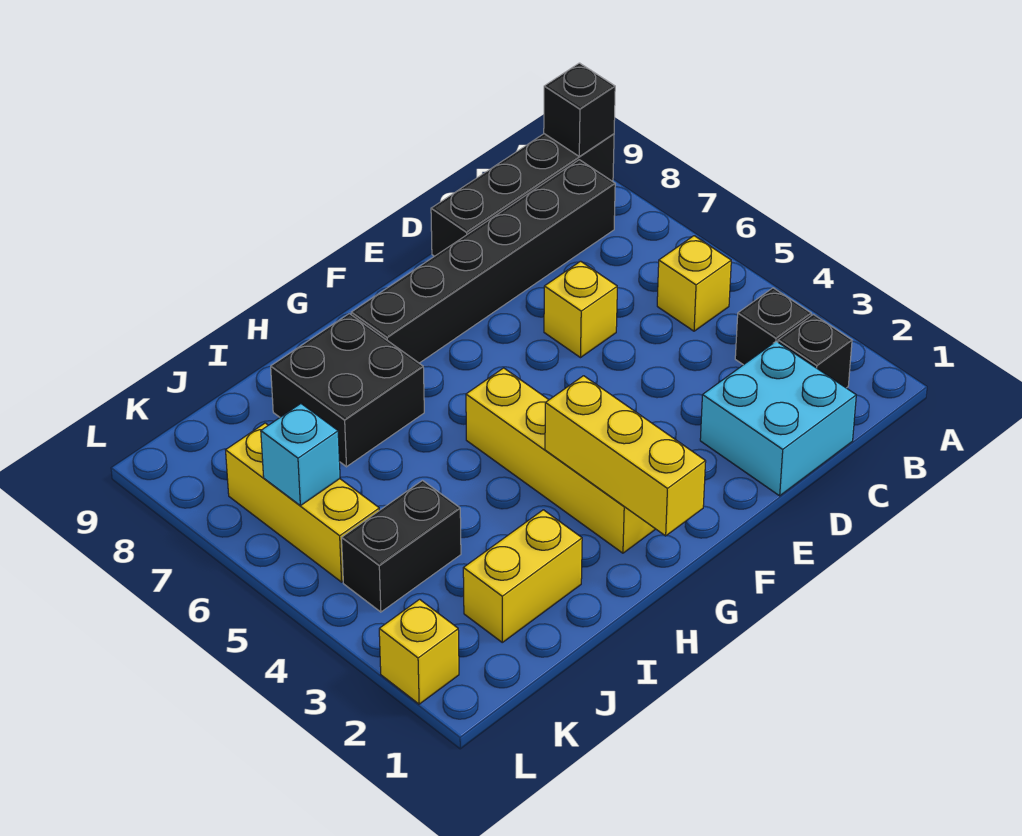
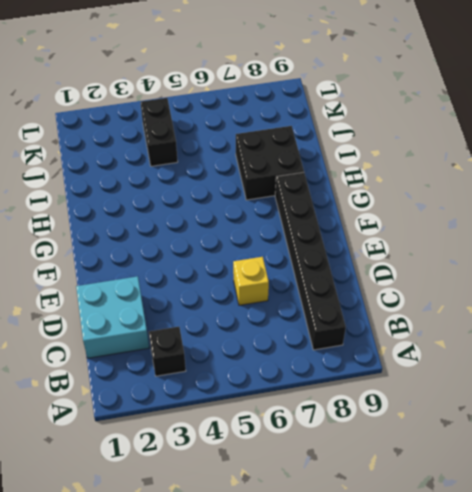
none -> black brick A9:D9 level 1
none -> black brick B2 level 1
none -> yellow brick B5 level 1

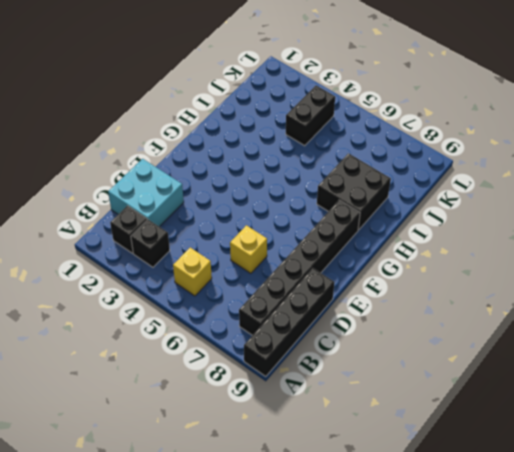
none -> yellow brick G2:G5 level 1
none -> yellow brick I2:J2 level 1
none -> yellow brick K5:K7 level 1

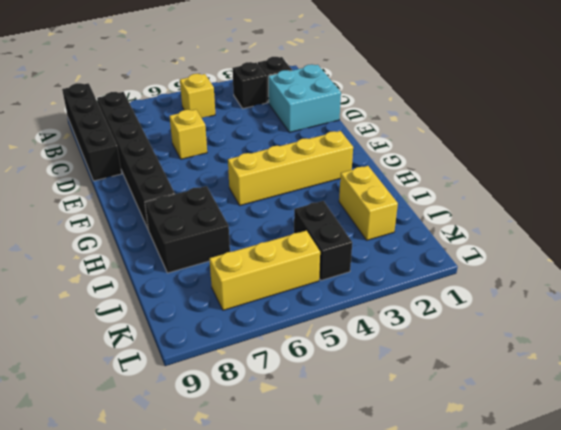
none -> yellow brick L2 level 1
none -> black brick A9 level 2
none -> yellow brick G1:G3 level 2

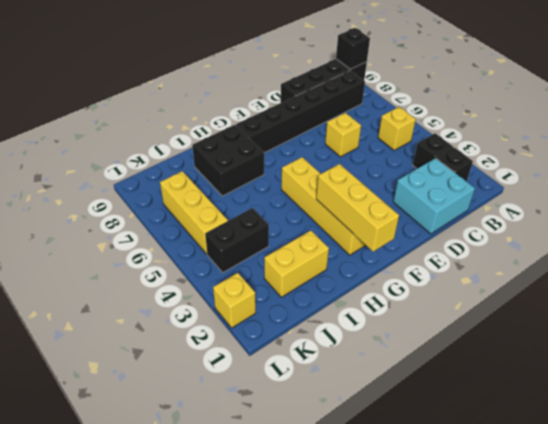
none -> cyan brick K6 level 2

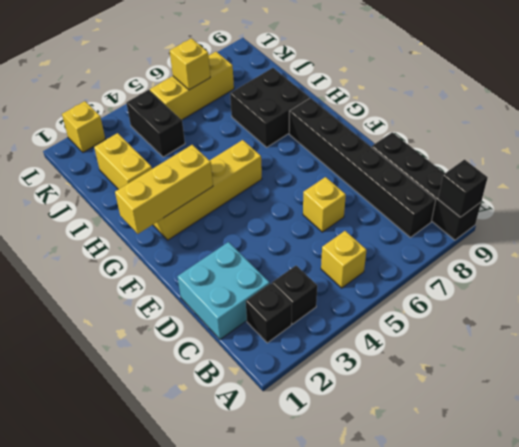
yellow brick K6 level 2 -> cyan brick K6 level 2

